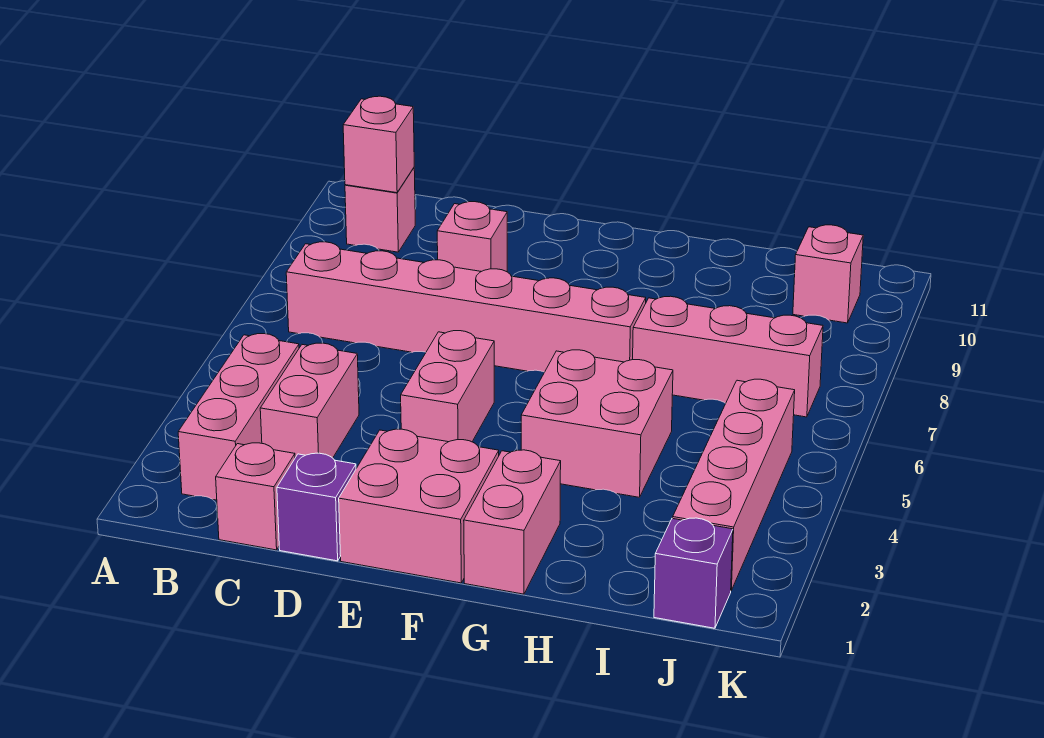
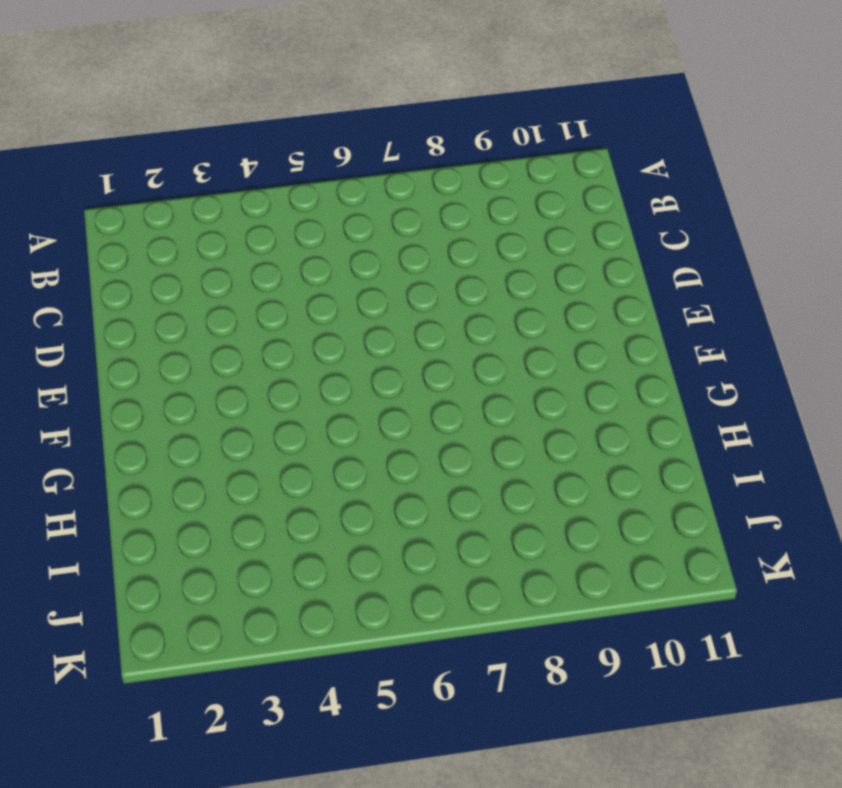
none -> pink brick B2:B4 level 1
none -> pink brick B7:G7 level 1
none -> pink brick B10 level 1

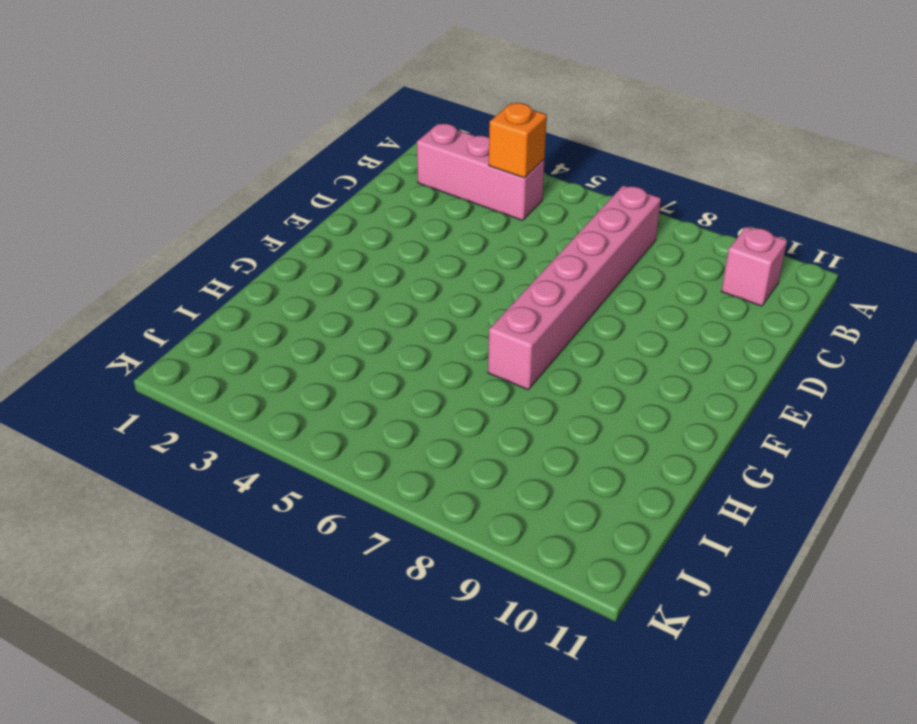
orange brick B4 level 2 -> none
none -> pink brick C1 level 1
none -> pink brick C3:C4 level 1
none -> purple brick D1 level 1

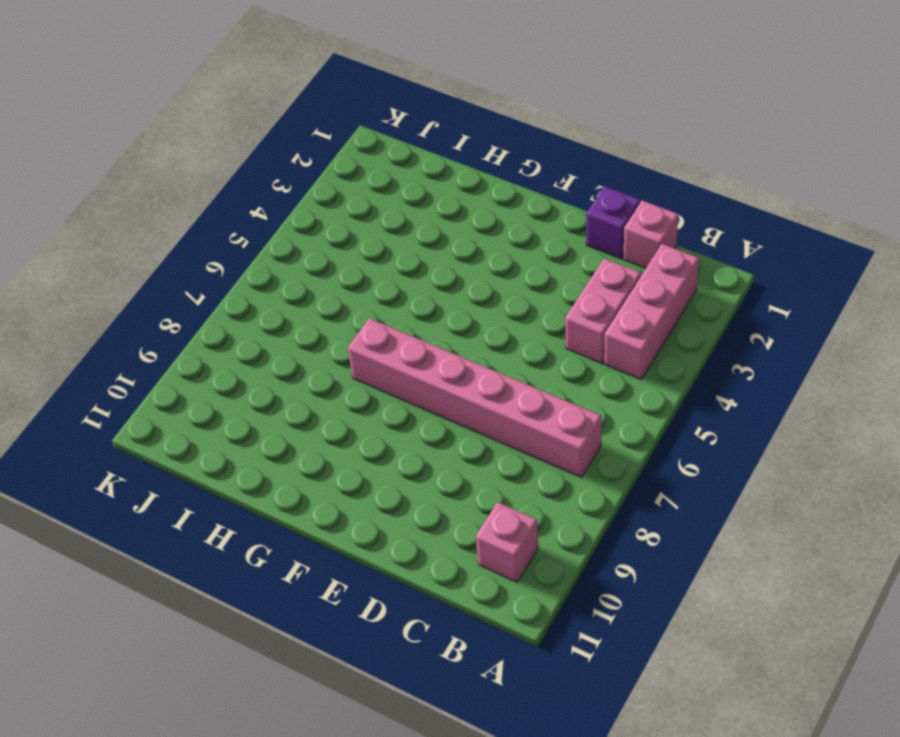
none -> pink brick D9 level 1
none -> pink brick E1:F2 level 1
none -> pink brick E4:E5 level 1

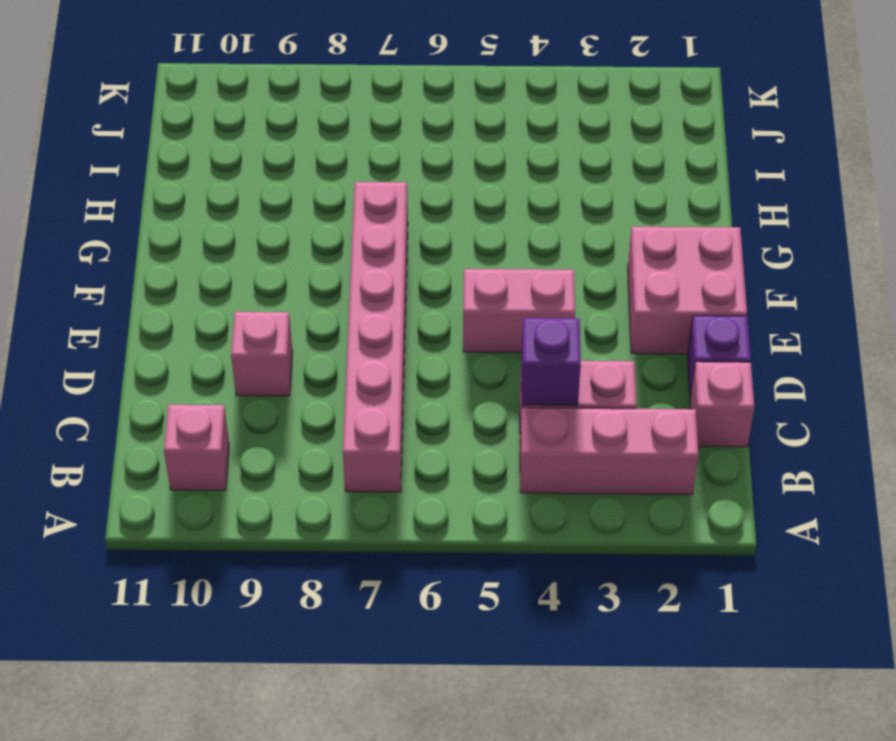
purple brick C4 level 2 -> purple brick J1 level 1
none -> pink brick G1:G2 level 1
none -> pink brick G4:H5 level 1
none -> pink brick H7:J7 level 1

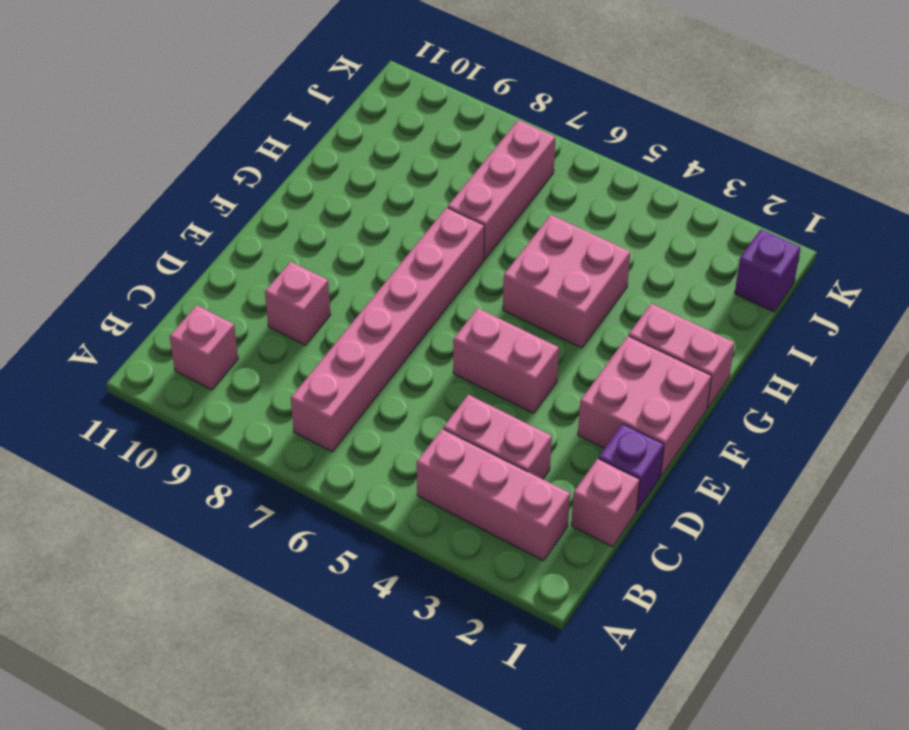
none -> pink brick J2:J5 level 1
none -> pink brick J10 level 1
none -> pink brick B10 level 2

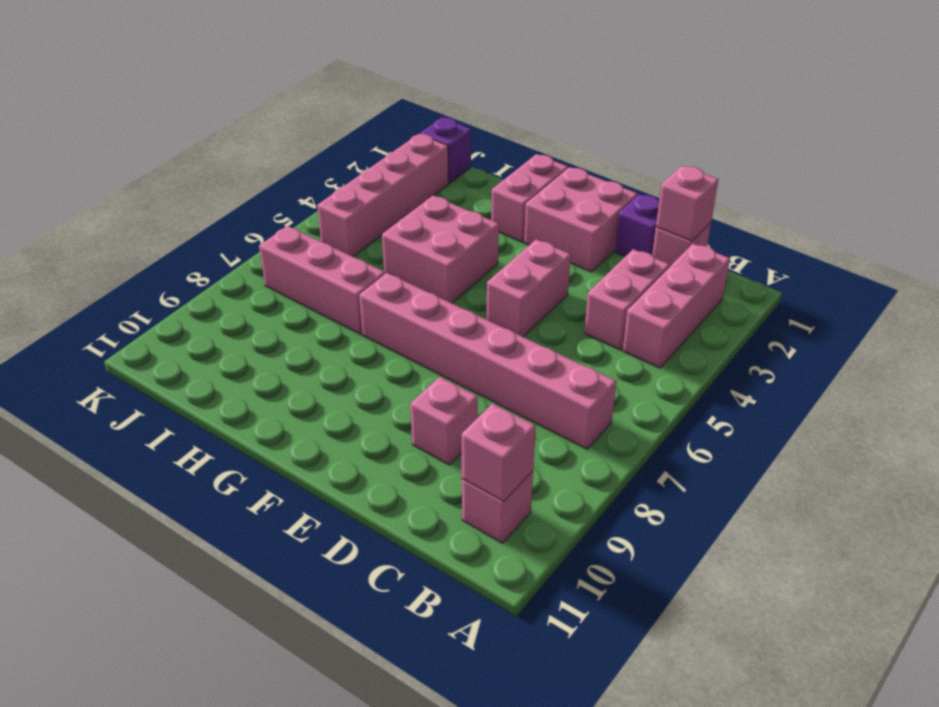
pink brick C1 level 2 -> pink brick J10 level 1

